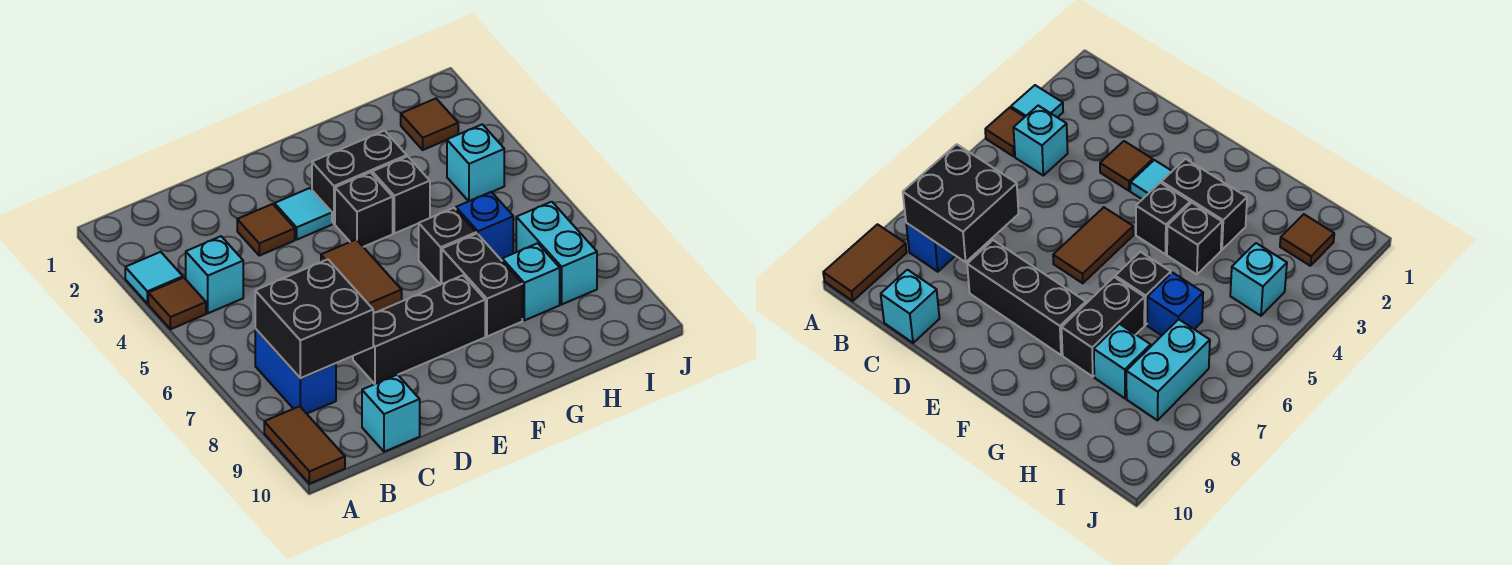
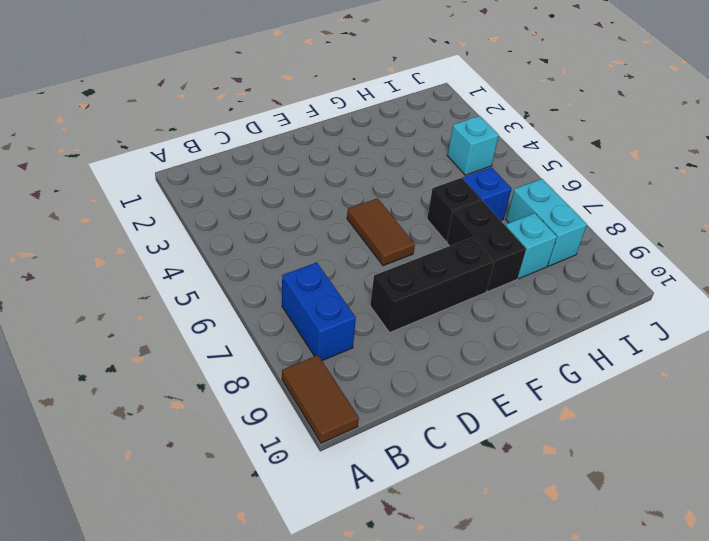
none -> cyan tile A3 level 1
none -> brown tile A4 level 1
none -> cyan brick B4 level 1

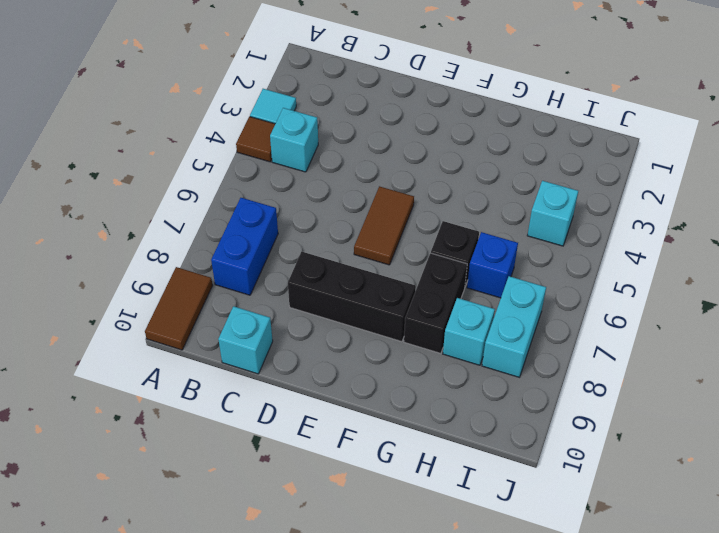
none -> brown tile D3 level 1
none -> cyan tile E3 level 1
none -> black brick F3:G3 level 1

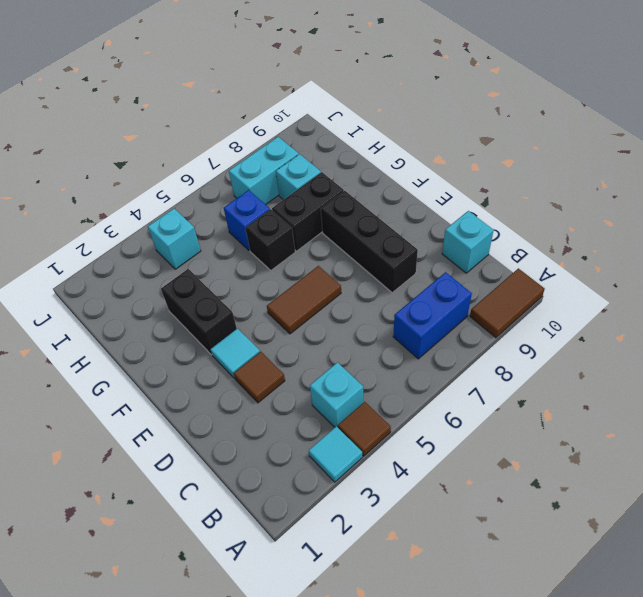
none -> black brick F4 level 1
none -> black brick G4 level 1
none -> brown tile I2 level 1

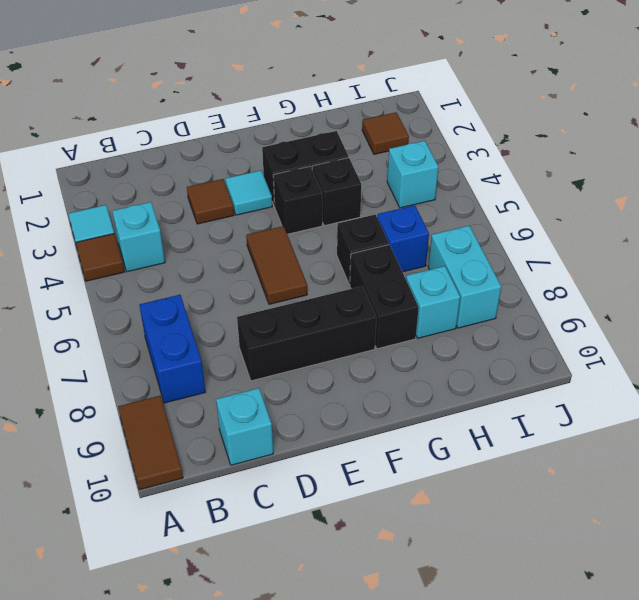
none -> black brick B7:C8 level 2

